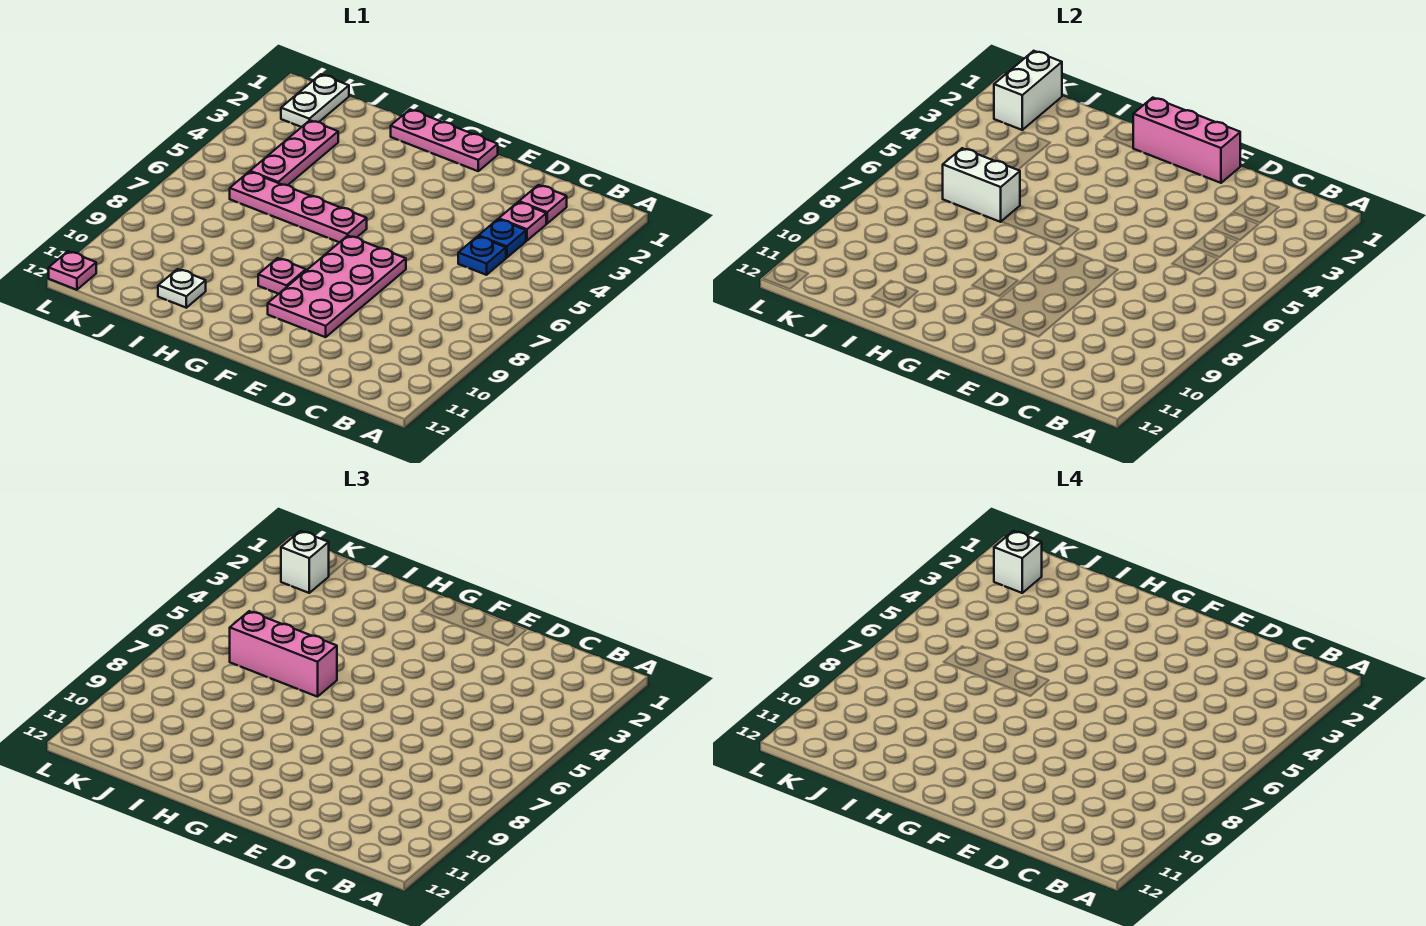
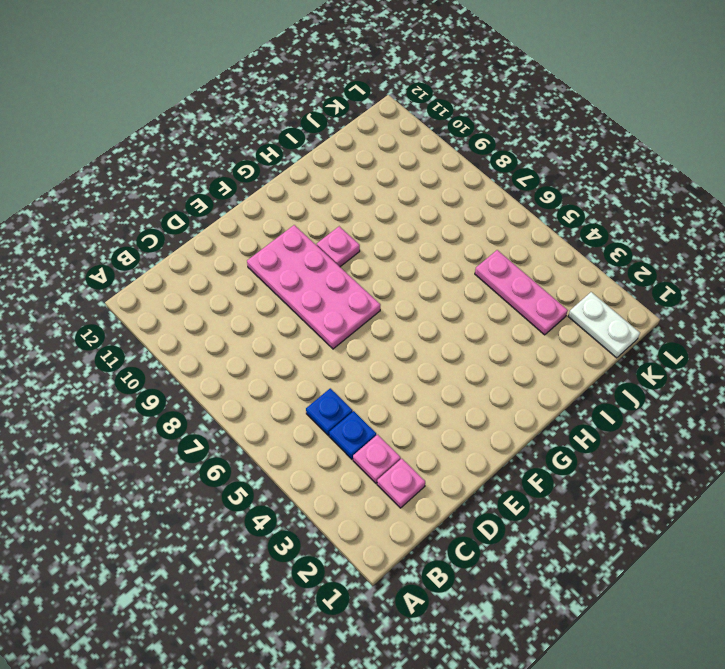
none -> pink plate F1:H1 level 1
none -> pink plate G6:J6 level 1
none -> white plate I11 level 1

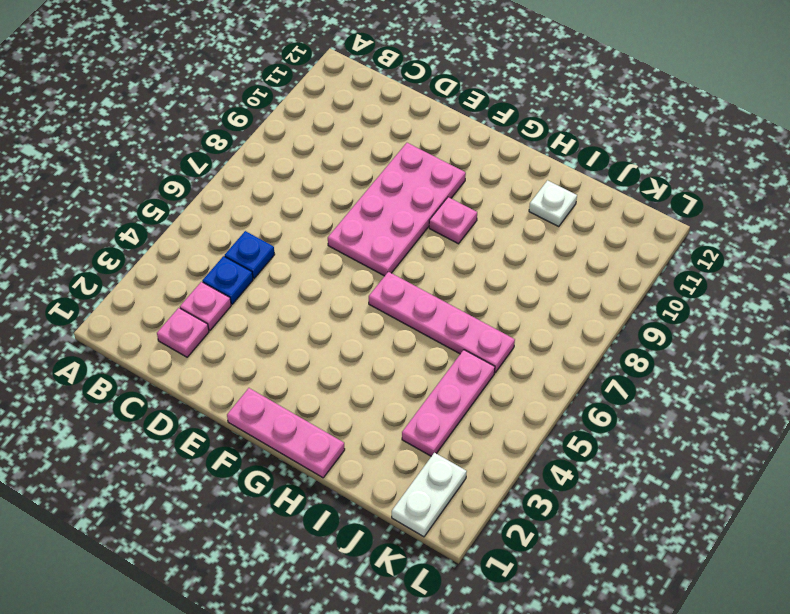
none -> pink plate L12 level 1
none -> pink brick E1:G1 level 2
none -> white brick I6:J6 level 2

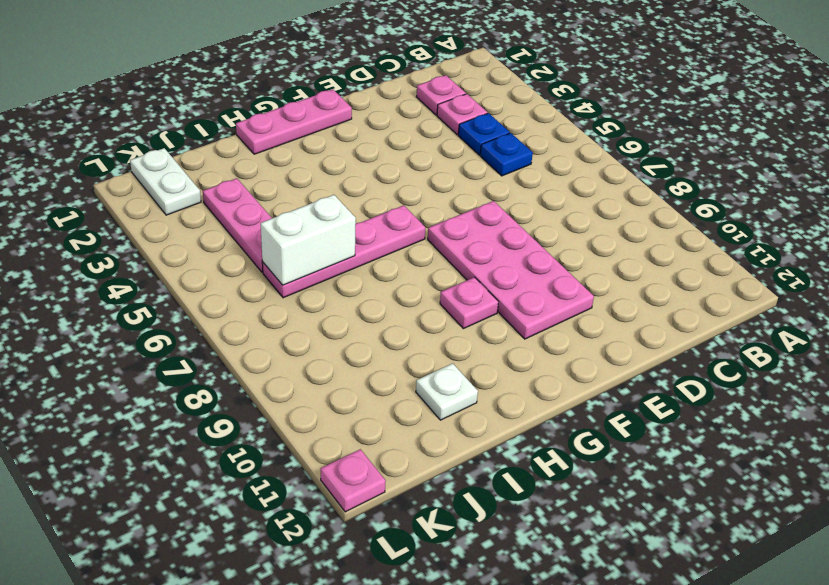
none -> pink brick E1:G1 level 2
none -> white brick K1:K2 level 2
none -> pink brick H6:J6 level 3

